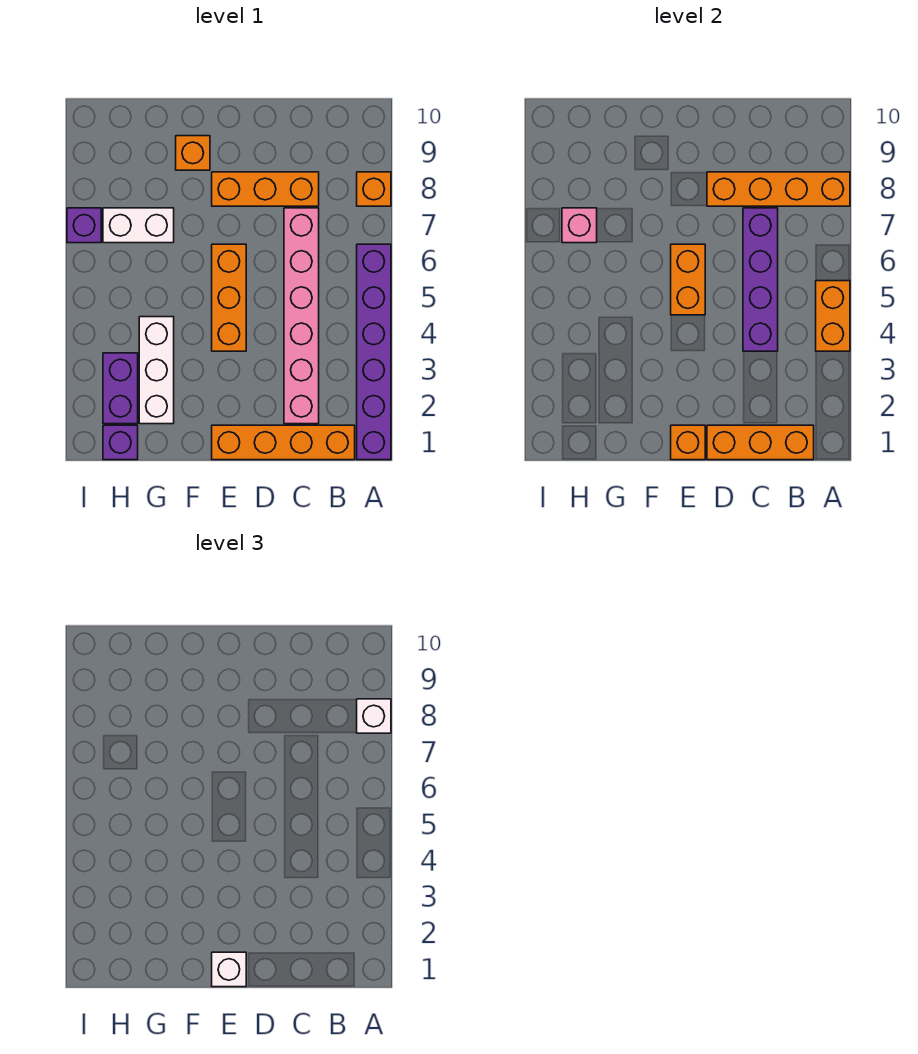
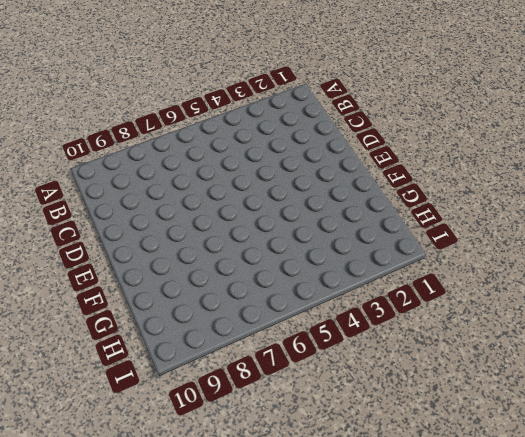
none -> purple brick A1:A6 level 1
none -> orange brick A8 level 1
none -> orange brick B1:E1 level 1

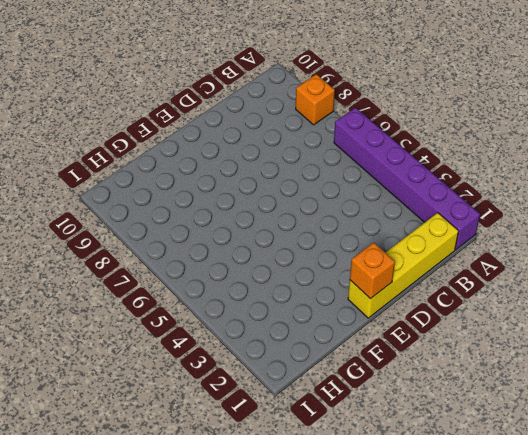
yellow brick B1:E1 level 1 -> orange brick B1:E1 level 1
none -> pink brick C2:C7 level 1
none -> orange brick C8:E8 level 1
none -> orange brick E4:E6 level 1

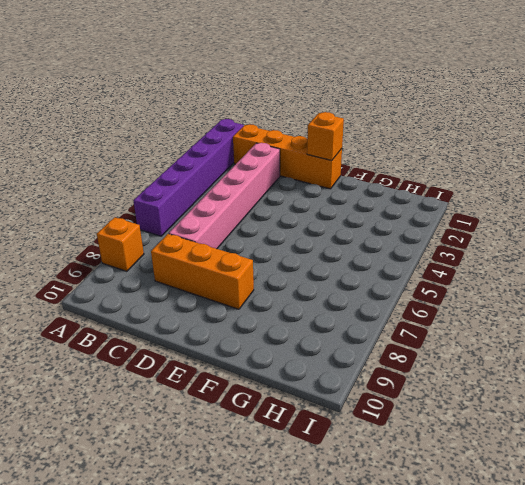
none -> orange brick E4:E6 level 1
none -> orange brick F9 level 1
none -> white brick G2:G4 level 1

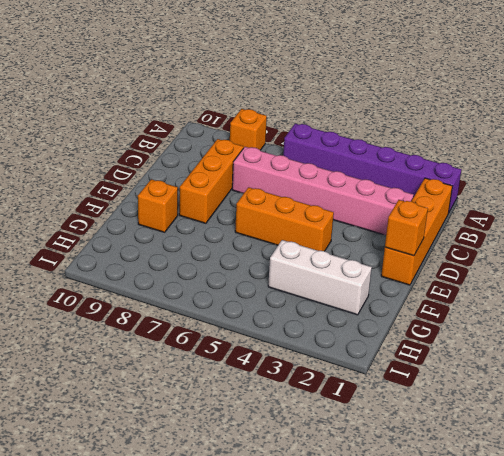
none -> white brick G7:H7 level 1
none -> purple brick H1 level 1
none -> purple brick H2:H3 level 1

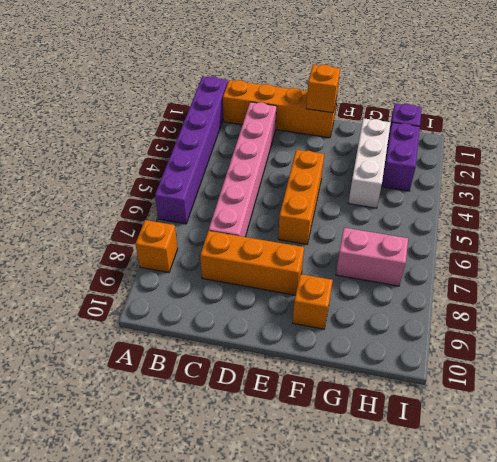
pink brick G7:H7 level 1 -> white brick G7:H7 level 1
none -> purple brick I7 level 1
none -> orange brick A4:A5 level 2
none -> orange brick A8:D8 level 2

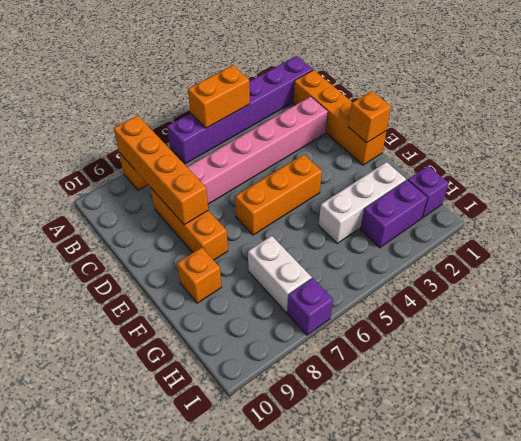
none -> orange brick B1:D1 level 2
none -> purple brick C4:C7 level 2
none -> orange brick E5:E6 level 2

